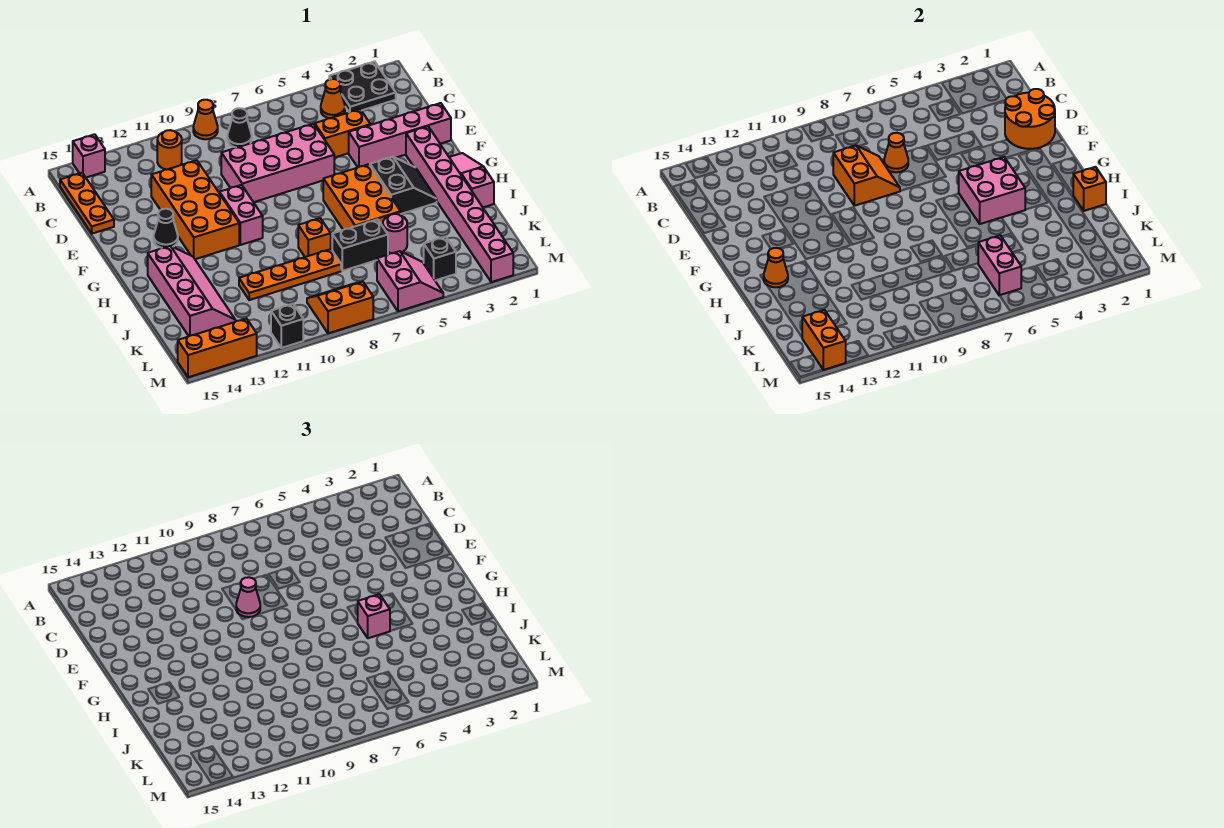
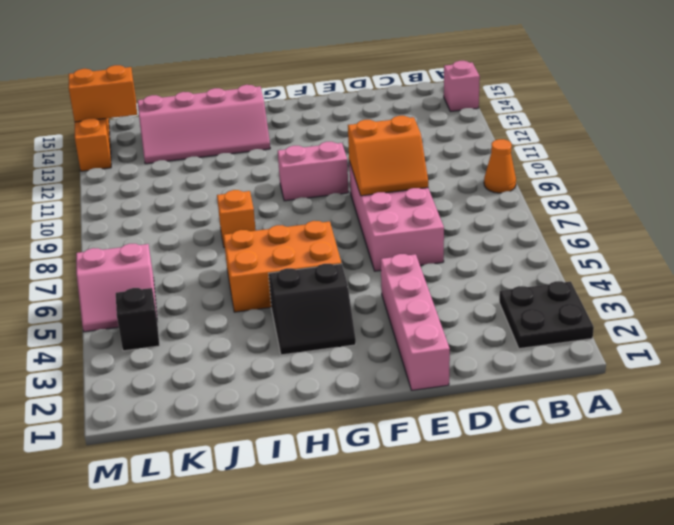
none -> orange cone B4 level 1
none -> black cone B8 level 1
none -> orange round brick B11 level 1
none -> orange plate B15:D15 level 1

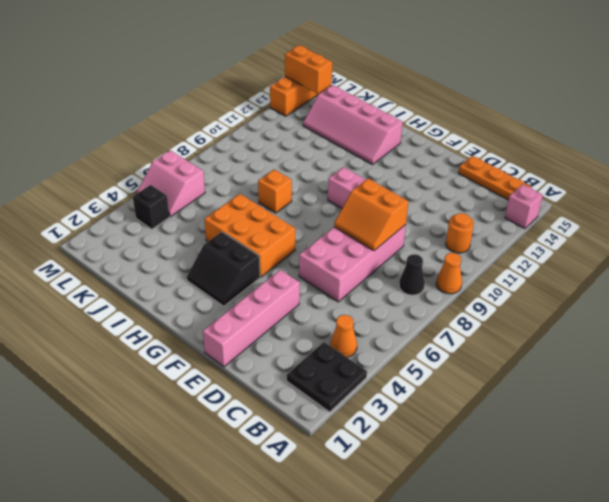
none -> orange brick D4:D5 level 1
none -> orange brick D11:G12 level 1
none -> pink brick F2:M2 level 1
none -> black cone F13 level 1

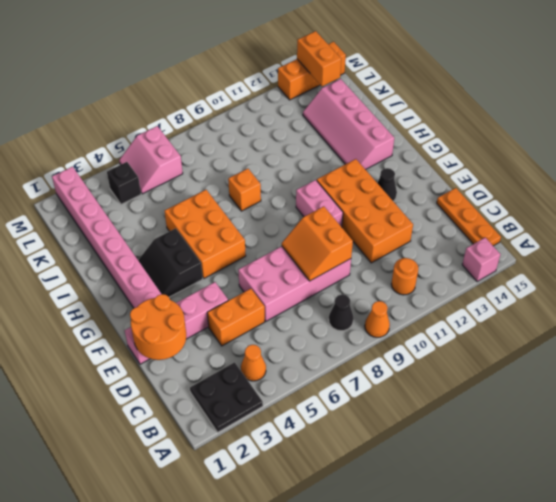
none -> pink slope G1:I1 level 1 top I
none -> pink round brick J5 level 1
none -> black brick J6:J7 level 1
none -> orange plate J8:J11 level 1

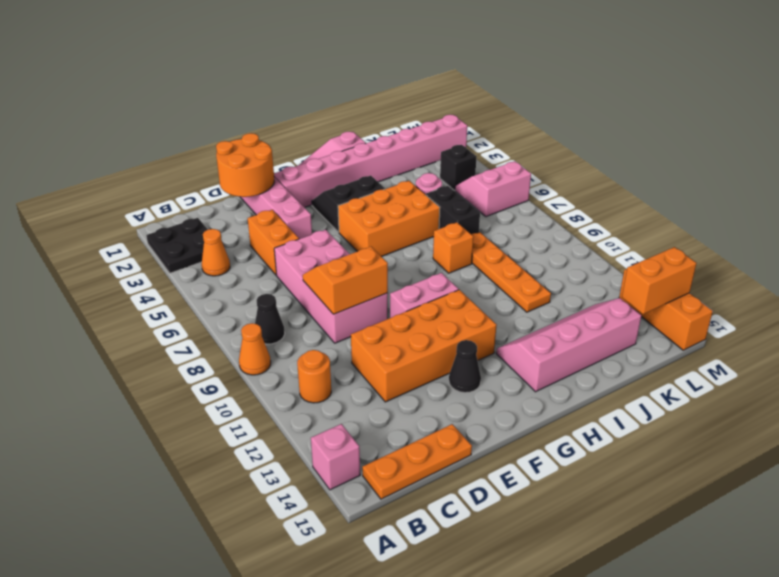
none -> orange slope L8:M9 level 1 top M
none -> black brick M11 level 1
none -> orange cone D7 level 2
none -> pink brick G4:H5 level 2

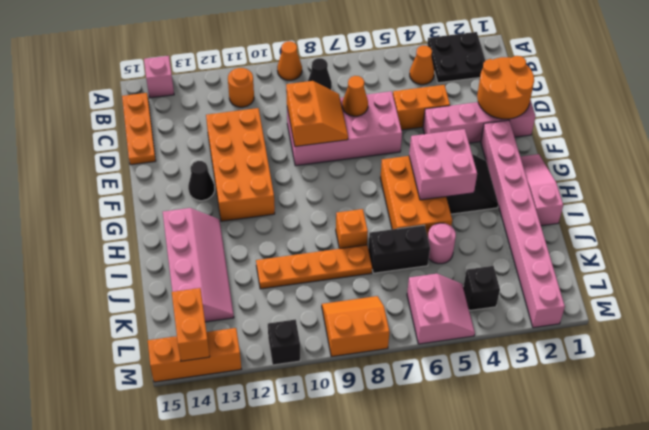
none -> pink brick F10:G10 level 1
none -> orange cone H14 level 2
none -> orange brick I1 level 2
none -> pink brick K6:L6 level 2

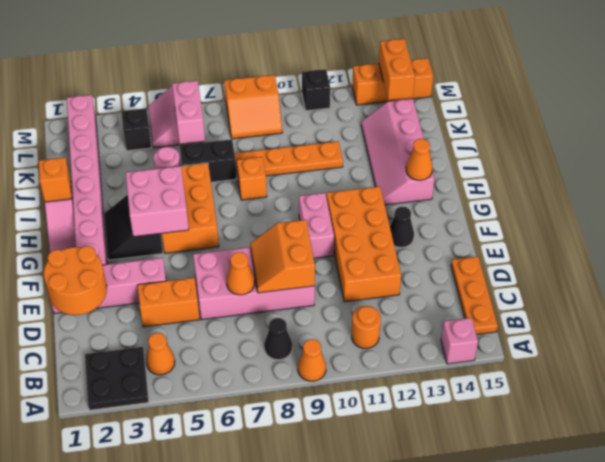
none -> pink cone E9 level 3
none -> pink brick H5 level 3

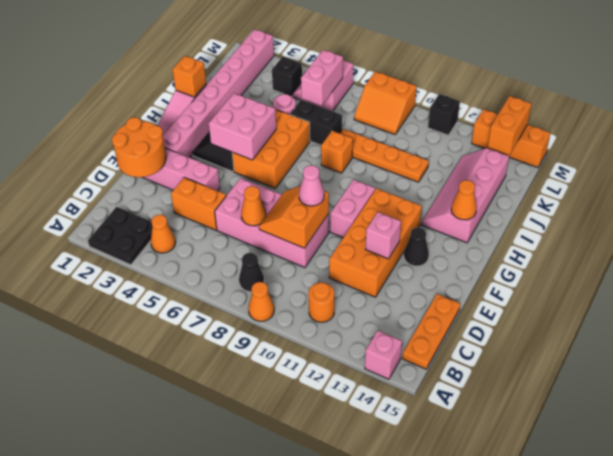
pink brick E12 level 2 -> pink brick H5 level 3

